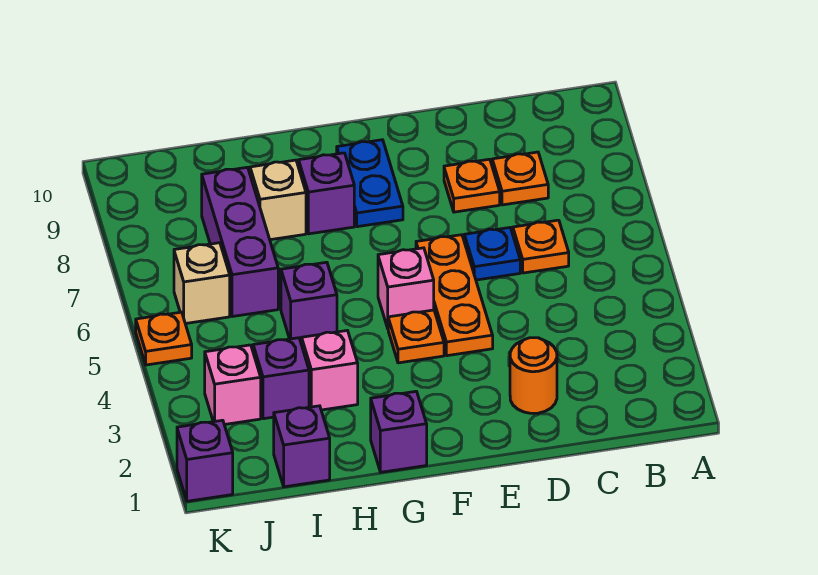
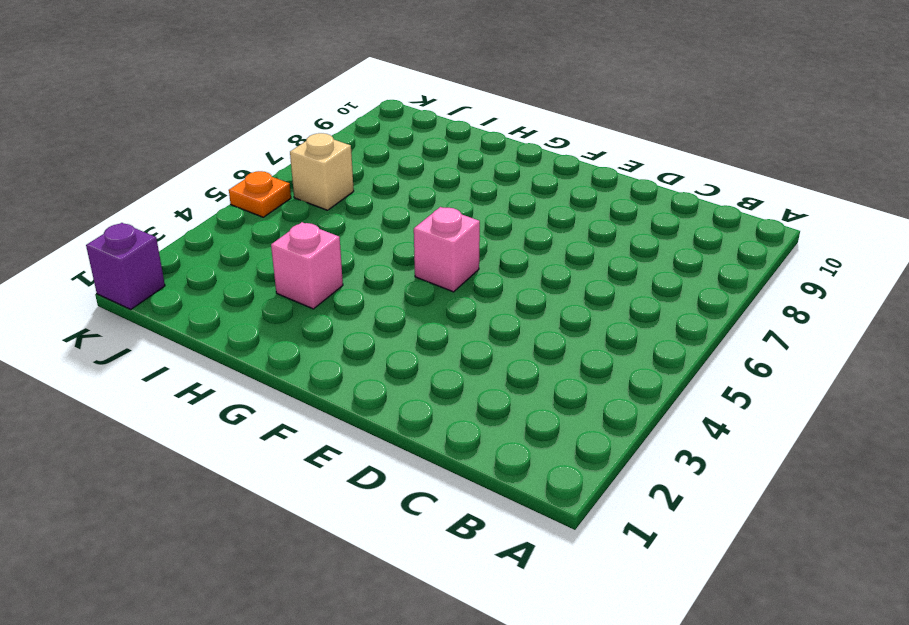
none -> orange plate C6 level 1
none -> orange plate C8 level 1
none -> orange round brick D2 level 1

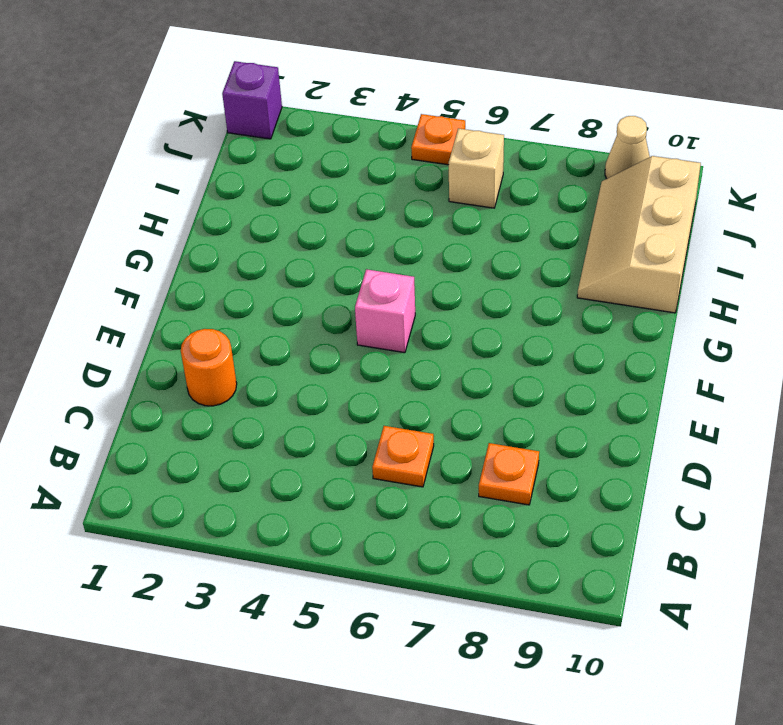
tan slope H9:J10 level 1 top 10 -> none
tan cone K9 level 1 -> none
none -> blue plate D6 level 1
none -> orange plate D8 level 1
none -> orange plate E4:E6 level 1

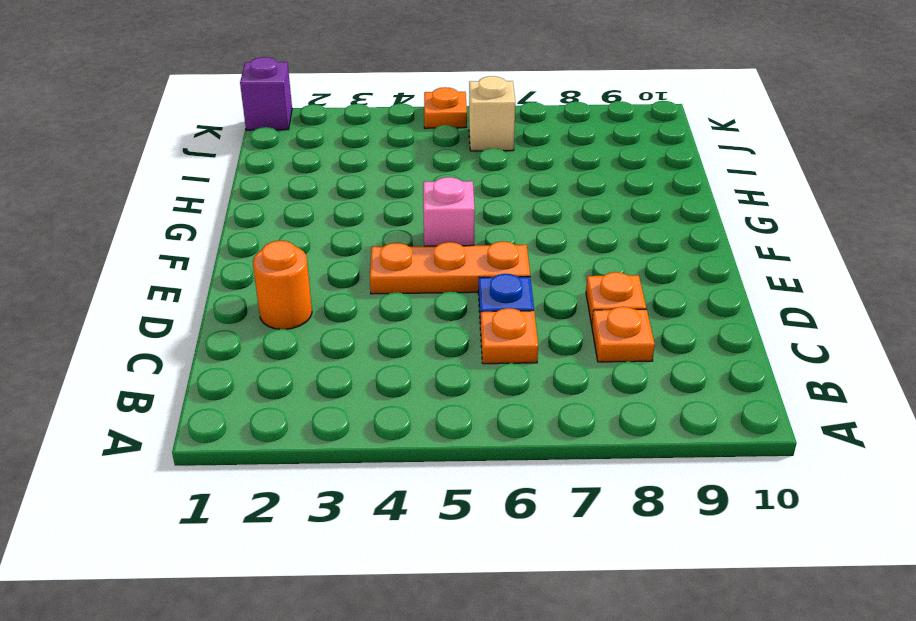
none -> orange plate F4 level 1
none -> blue plate F8:F9 level 1
none -> purple brick G1 level 1

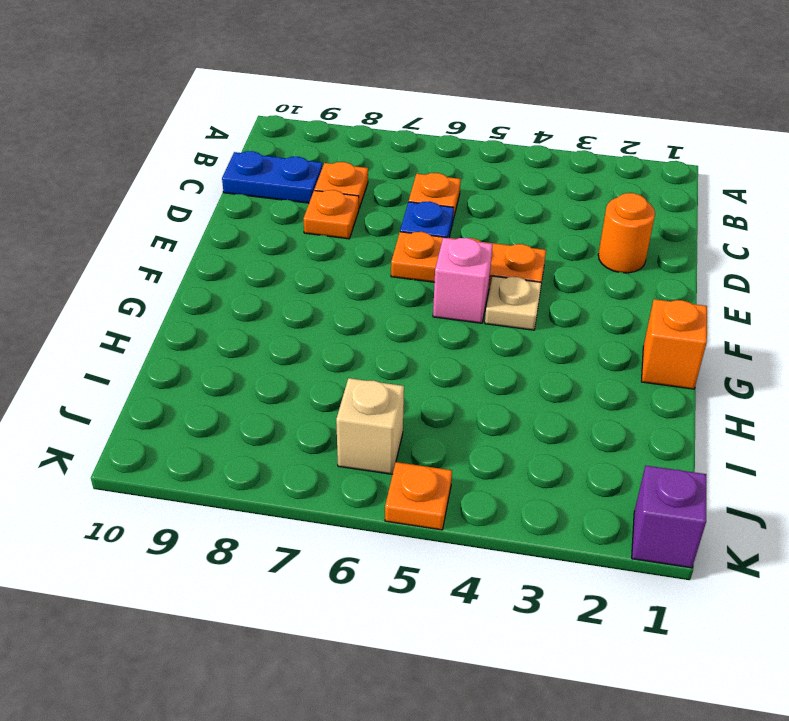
blue plate C9:C10 level 1 -> blue plate F8:F9 level 1
tan plate F4 level 1 -> orange plate F4 level 1
orange brick G1 level 1 -> purple brick G1 level 1
none -> purple brick G8 level 1
none -> pink brick H3 level 1
none -> purple brick H5 level 1

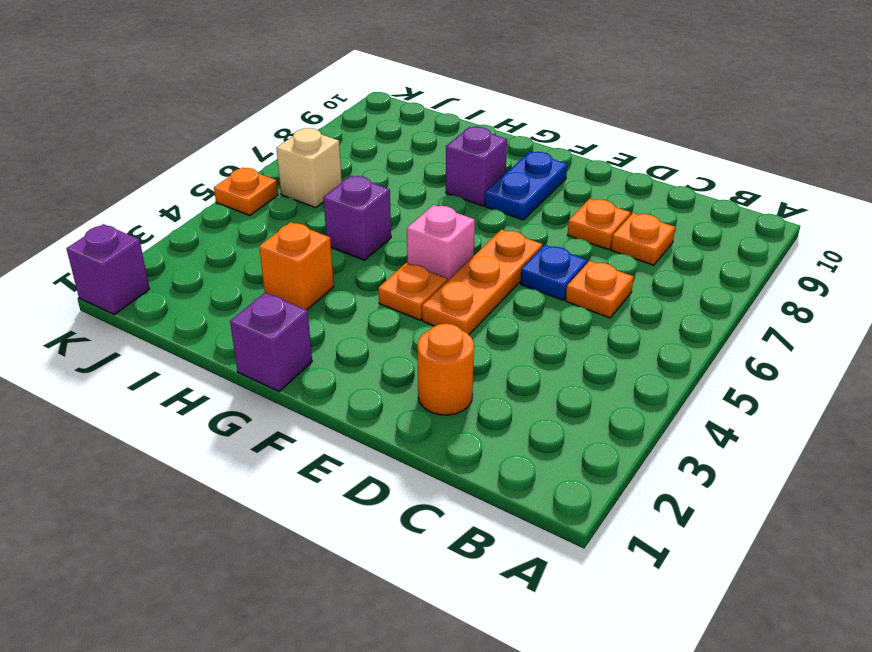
orange brick H3 level 1 -> pink brick H3 level 1
none -> tan brick H8 level 1
none -> purple brick I1 level 1
none -> purple brick I3 level 1

